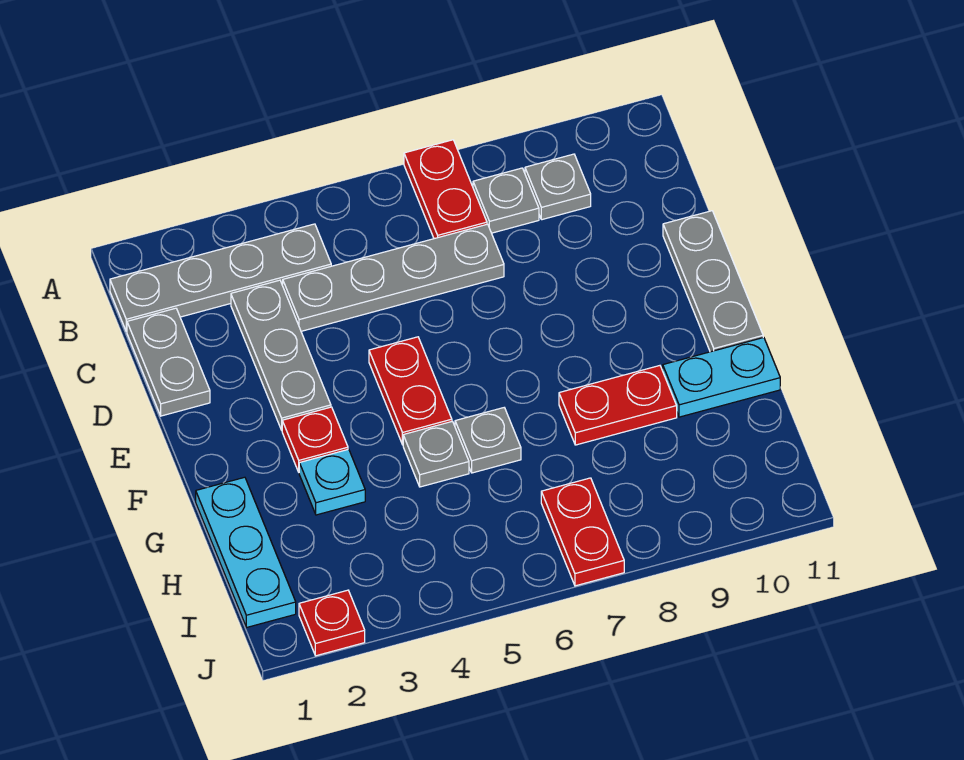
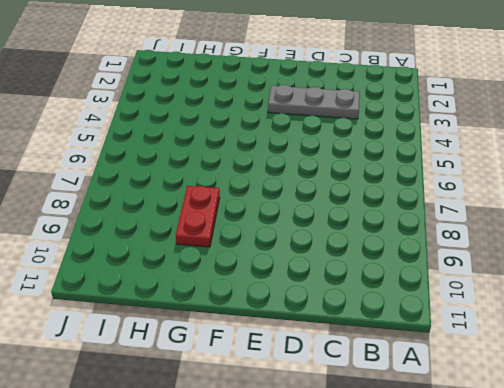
none -> red plate A7:B7 level 1
none -> grey plate B1:B4 level 1
none -> grey plate B8 level 1

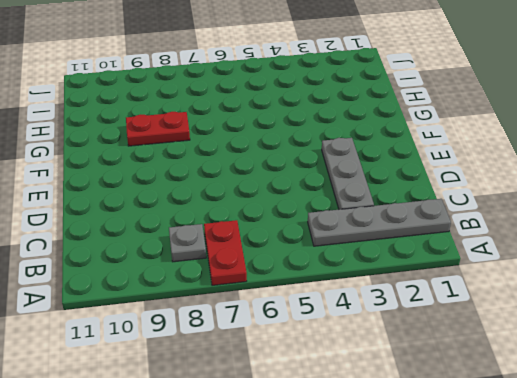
none -> grey plate B9 level 1
none -> grey plate C1:D1 level 1
none -> grey plate C4:C7 level 1

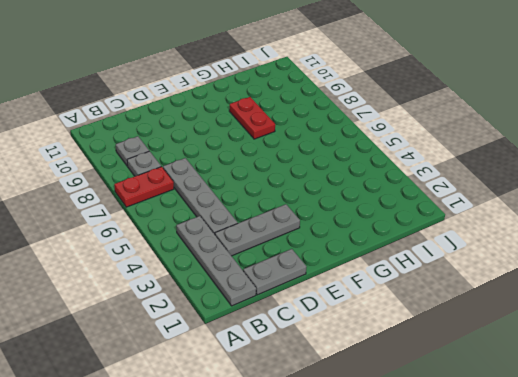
none -> grey plate D11:F11 level 1
none -> red plate E5:F5 level 1
none -> red plate F3 level 1

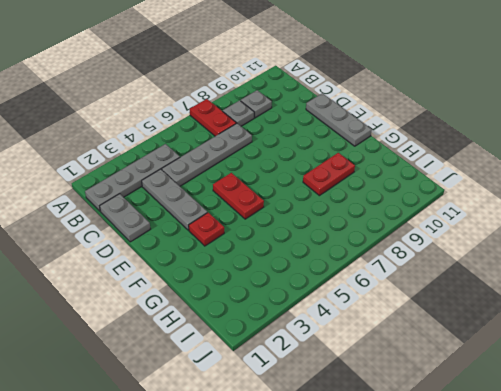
none -> cyan plate G1:I1 level 1
none -> cyan plate G3 level 1
none -> grey plate G5 level 1

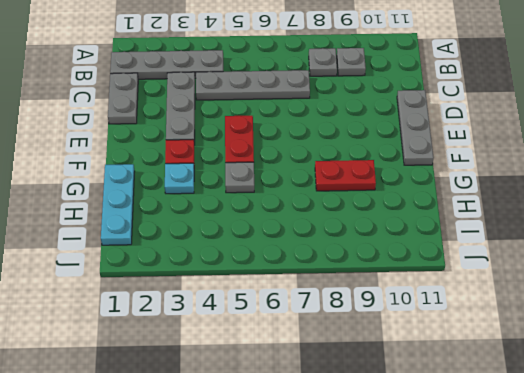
none -> red plate A7:B7 level 1
none -> grey plate G6 level 1
none -> cyan plate G10:G11 level 1

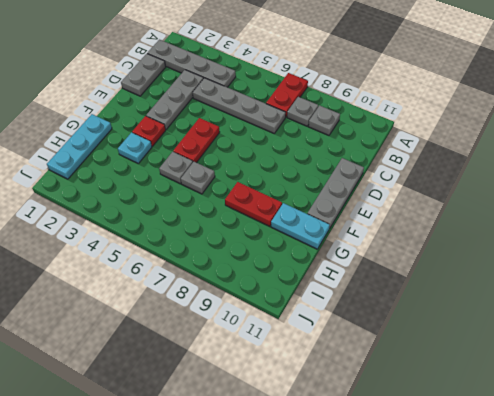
none -> red plate I7:J7 level 1
none -> red plate J2 level 1

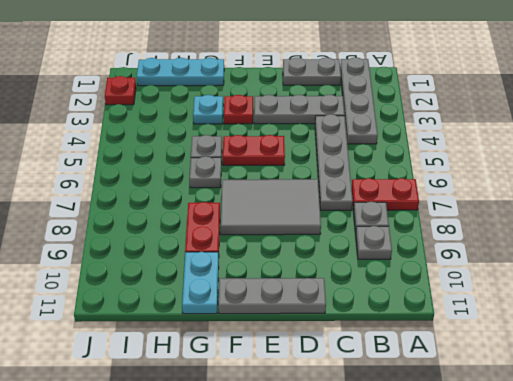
grey tile D7:F8 level 1 -> none
none -> red plate I7:J7 level 1

